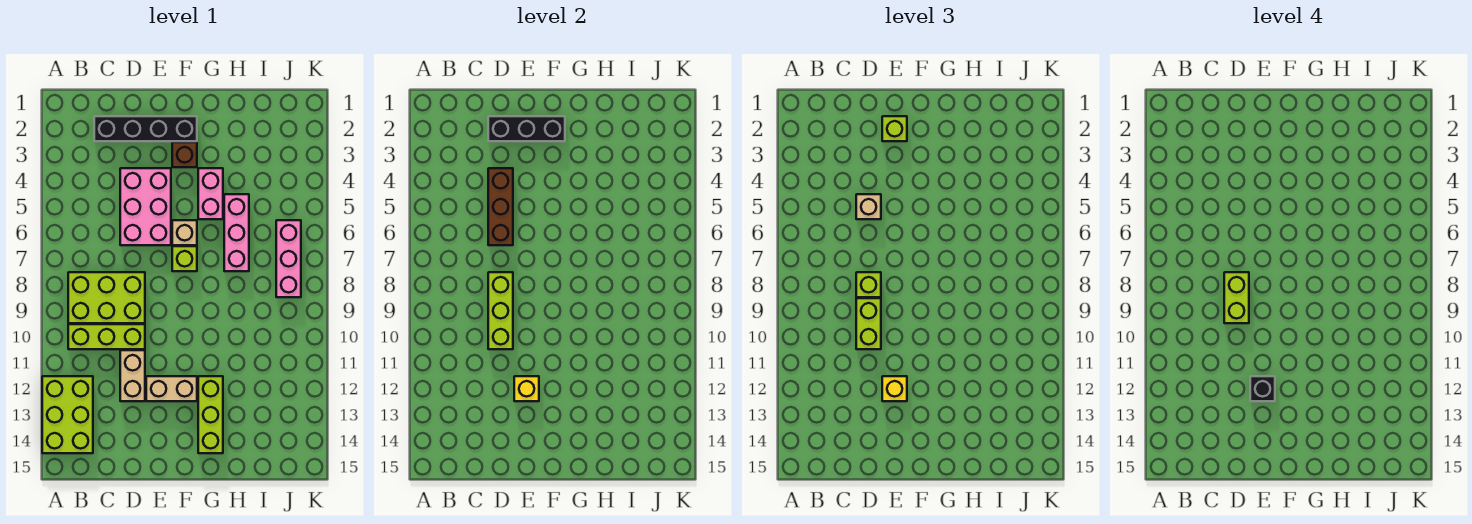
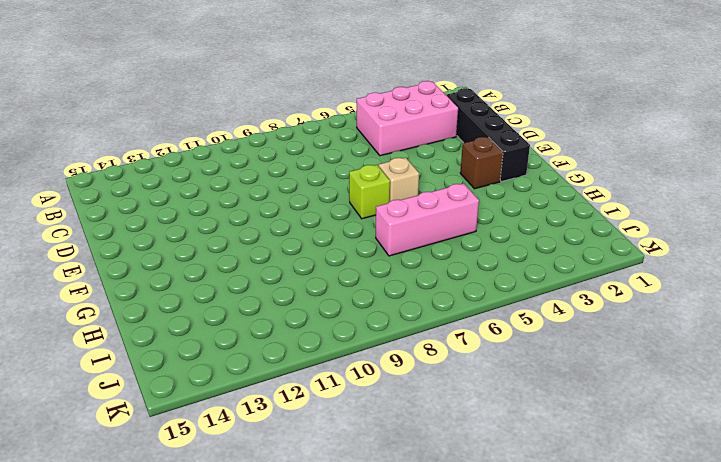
pink brick B3:C5 level 1 -> pink brick D4:E6 level 1
none -> lime brick A12:B14 level 1
none -> lime brick B8:D9 level 1
none -> lime brick B10:D10 level 1

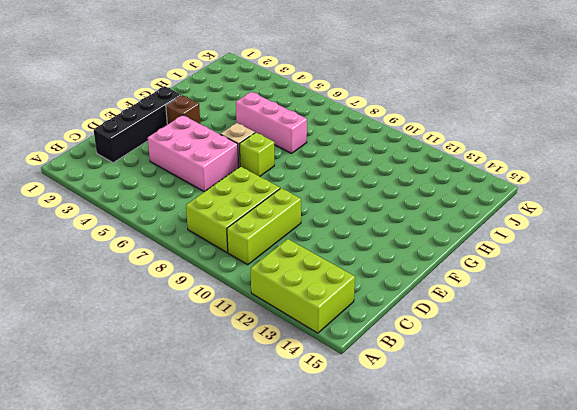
none -> tan brick D11:D12 level 1
none -> tan brick E12:F12 level 1
none -> pink brick G4:G5 level 1

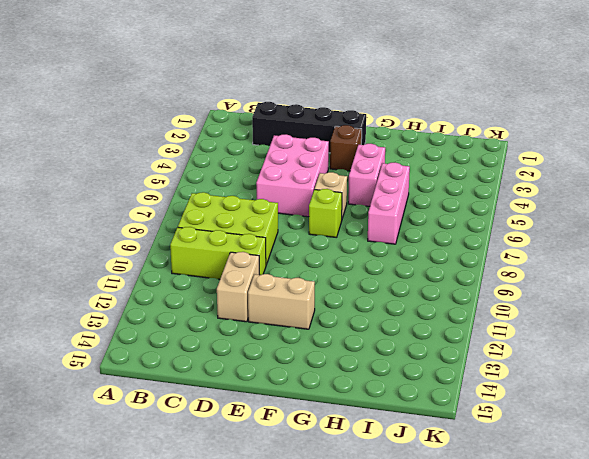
none -> lime brick A12:B14 level 1
none -> lime brick G12:G14 level 1
none -> pink brick J6:J8 level 1

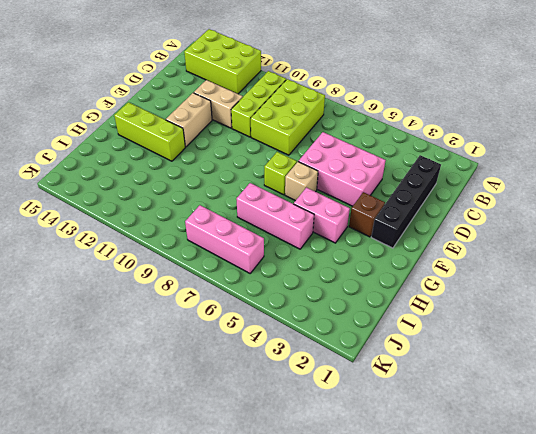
none -> black brick D2:F2 level 2
none -> brown brick D4:D6 level 2
none -> lime brick D8:D10 level 2

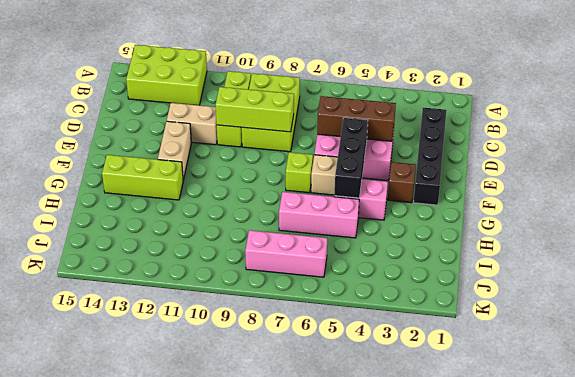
black brick E5:G5 level 2 -> black brick D2:F2 level 2
none -> yellow brick E12 level 2
none -> tan brick D5 level 3
none -> lime brick D8 level 3

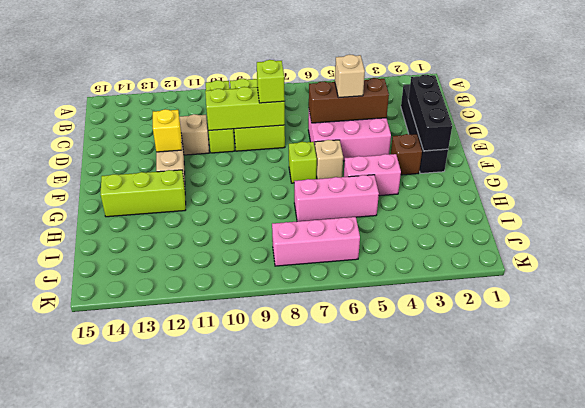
none -> lime brick A12:B14 level 1
none -> lime brick D9:D10 level 3
none -> lime brick E2 level 3

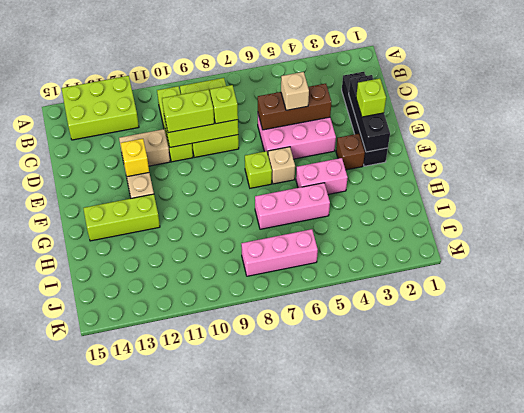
none -> yellow brick E12 level 3
none -> lime brick D8:D9 level 4
none -> black brick E12 level 4

